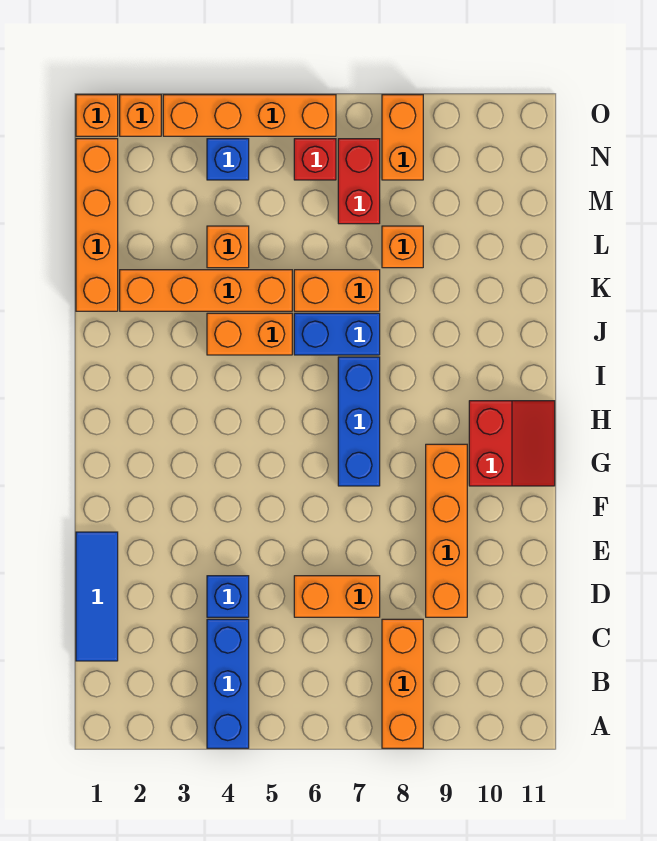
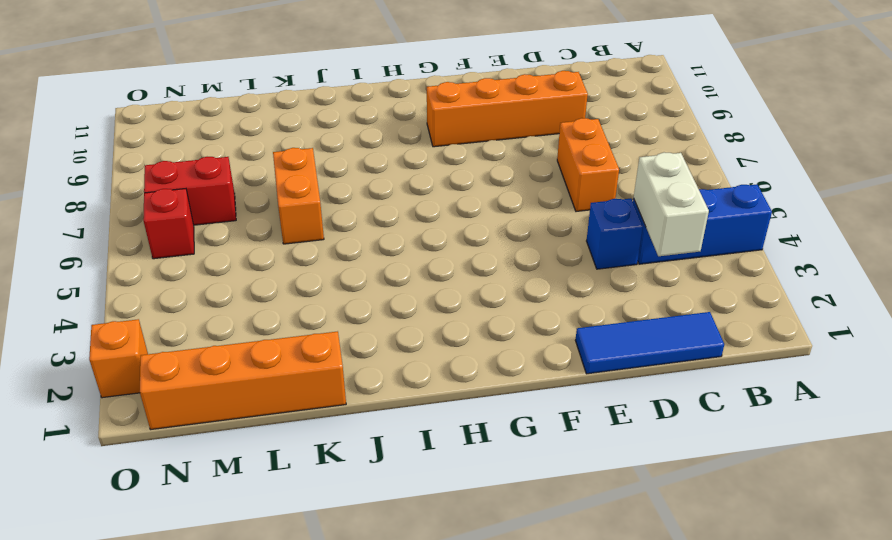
white brick C3:C4 level 2 -> none
none -> orange brick A8:C8 level 1
none -> blue brick G7:I7 level 1
none -> red slope G10:H11 level 1 top 10

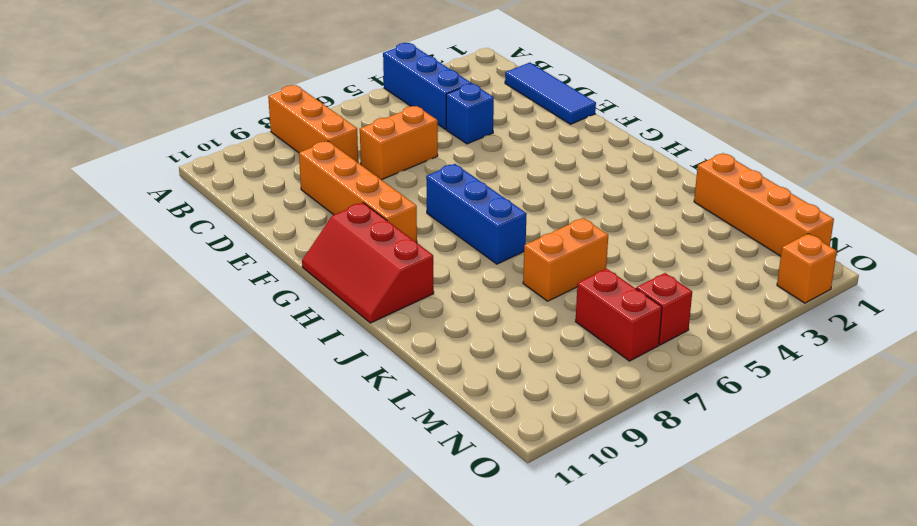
red slope G10:I11 level 1 top 10 -> red slope G10:H11 level 1 top 10
none -> orange brick J4:J5 level 1
none -> blue brick J6:J7 level 1
none -> orange brick K2:K5 level 1

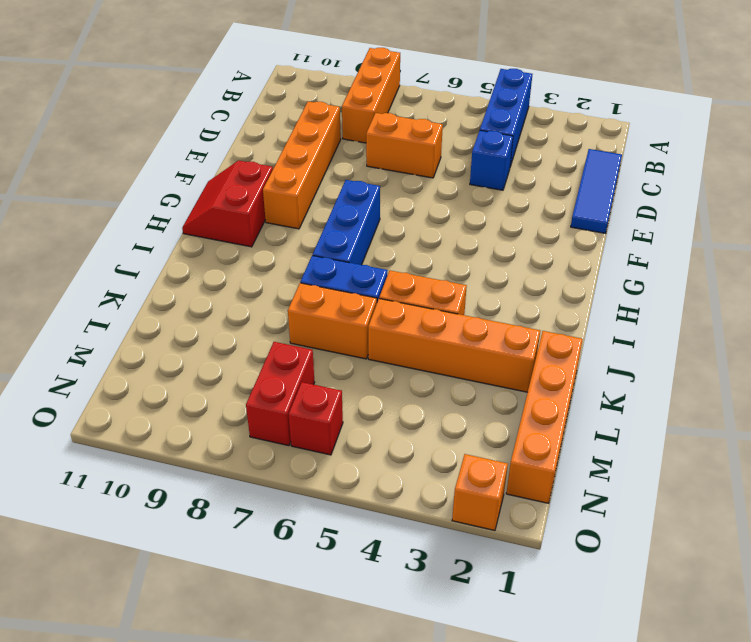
none -> orange brick L4 level 1
none -> orange brick L8 level 1
none -> blue brick N4 level 1

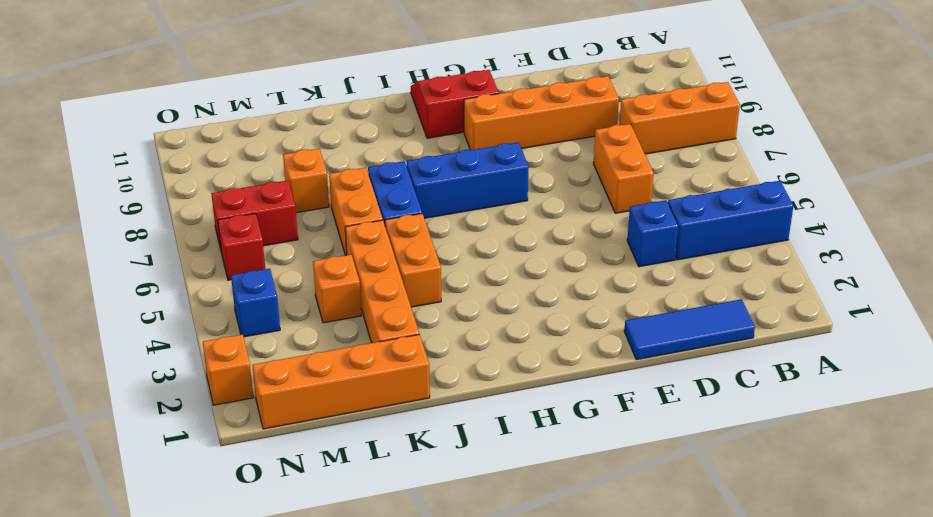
none -> orange brick N8:O8 level 1
none -> orange brick O1 level 1
none -> orange brick O3:O6 level 1

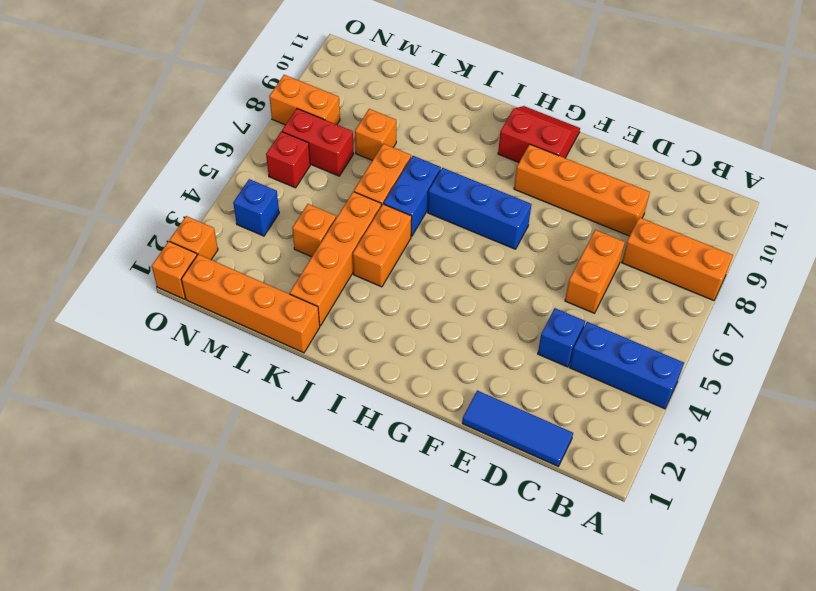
none -> orange brick O3:O6 level 1

